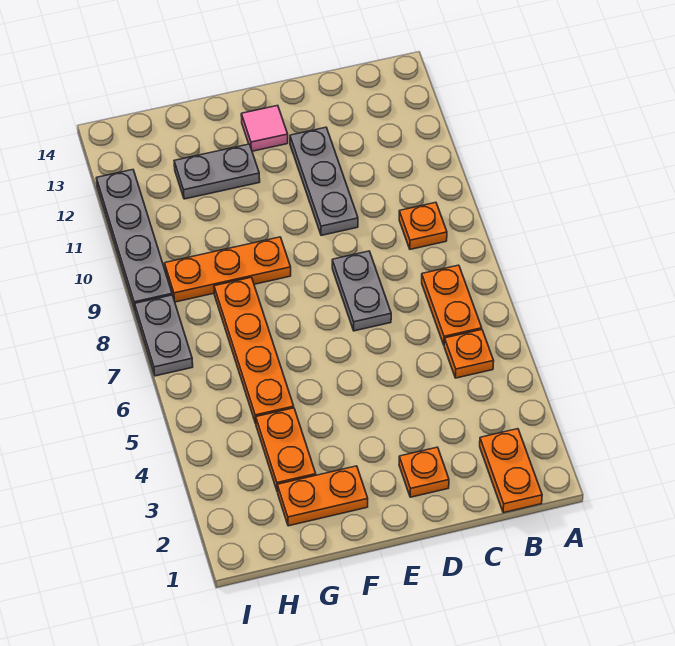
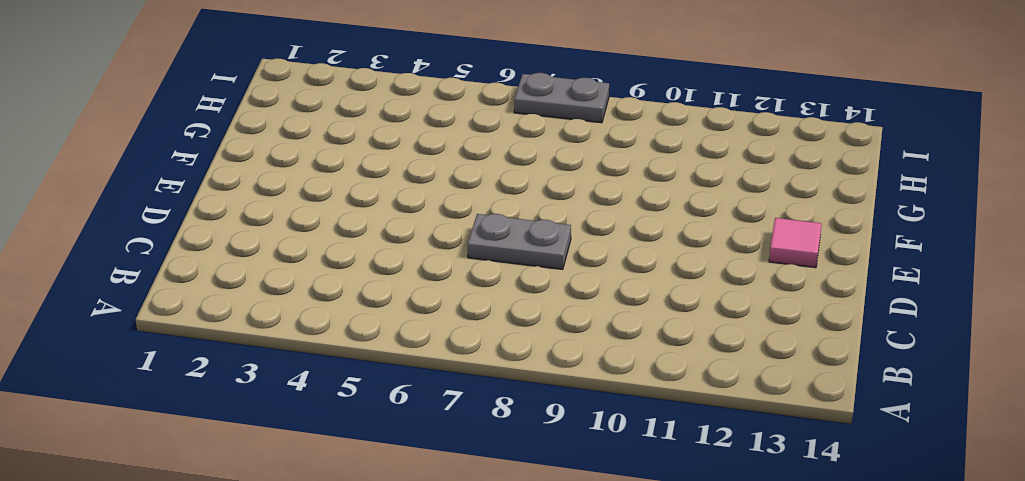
none -> orange plate B1:B2 level 1
none -> orange plate B5 level 1
none -> orange plate B6:B7 level 1

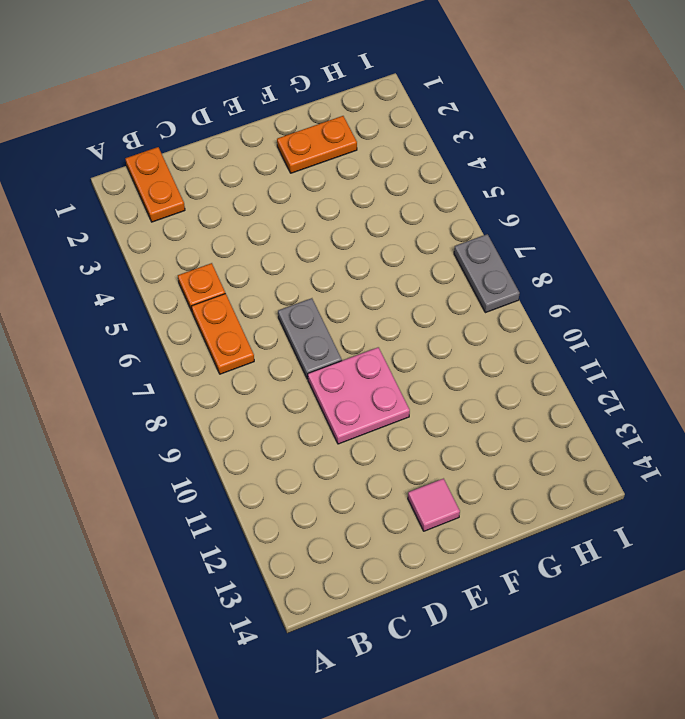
pink plate D9:E10 level 1 -> grey plate D10:D12 level 1
none -> orange plate B9 level 1
none -> orange plate D2 level 1
none -> orange plate F9:H9 level 1

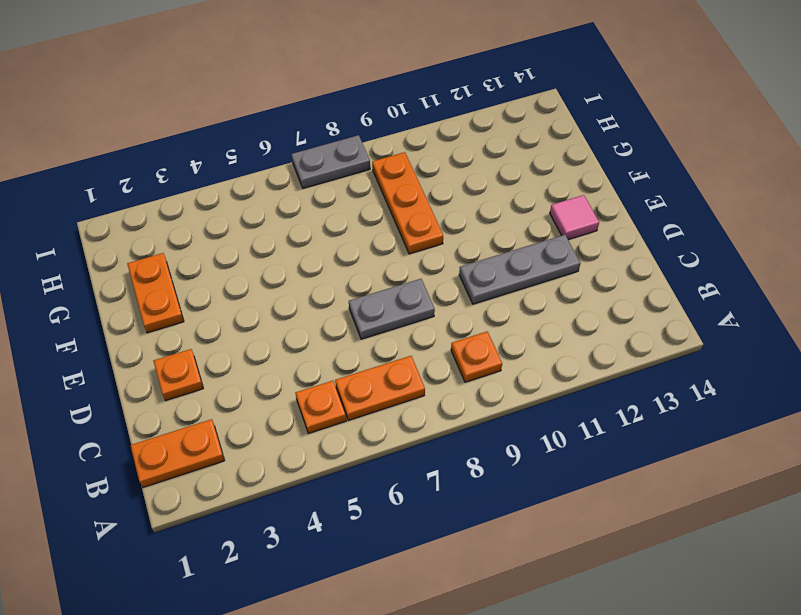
none -> grey plate F12:G12 level 1
none -> orange plate G3:G4 level 1
none -> orange plate G5:G8 level 1

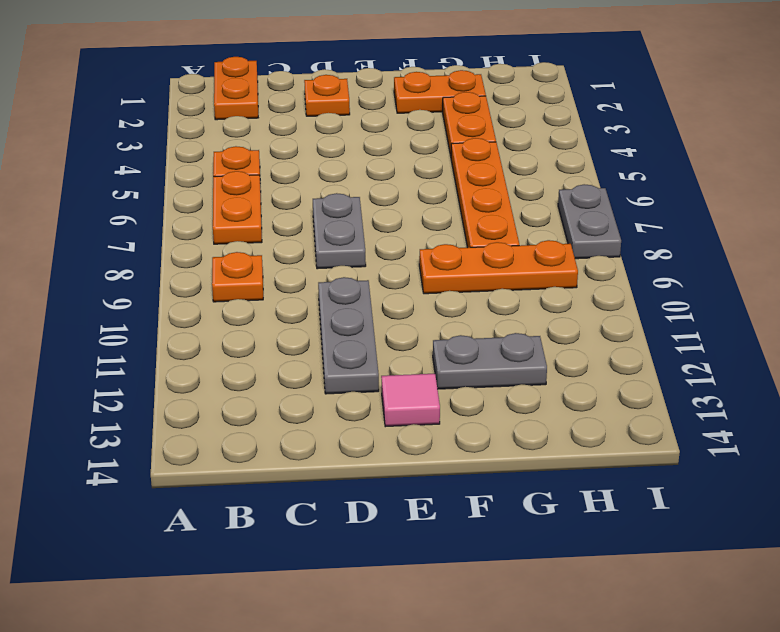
none -> grey plate I9:I12 level 1

